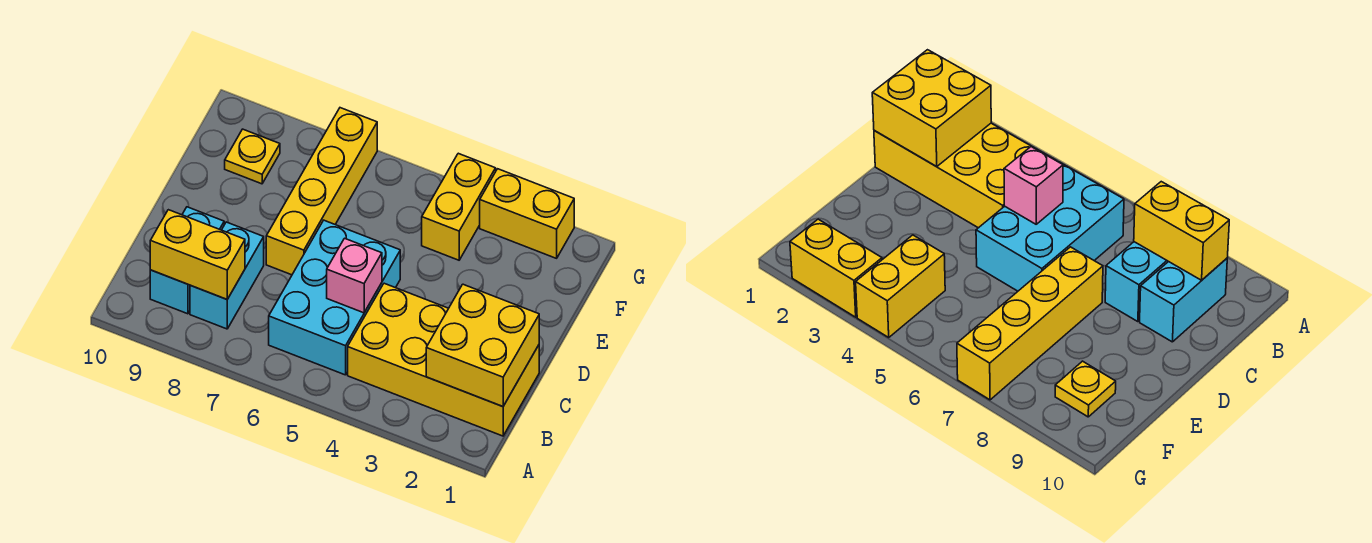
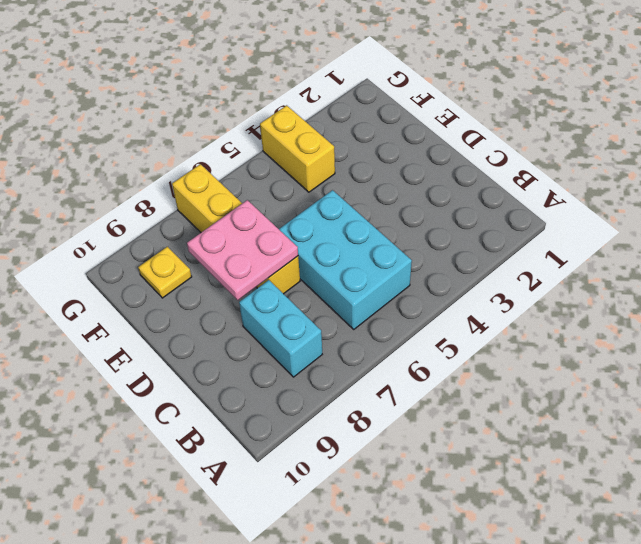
pink plate D7:E8 level 2 -> none
none -> yellow brick B1:C4 level 1
none -> cyan brick B9:C9 level 1

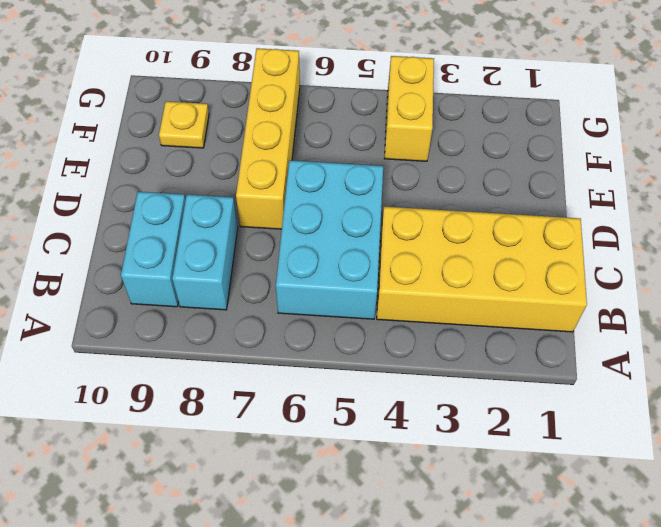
none -> yellow brick G2:G3 level 1
none -> yellow brick B1:C2 level 2

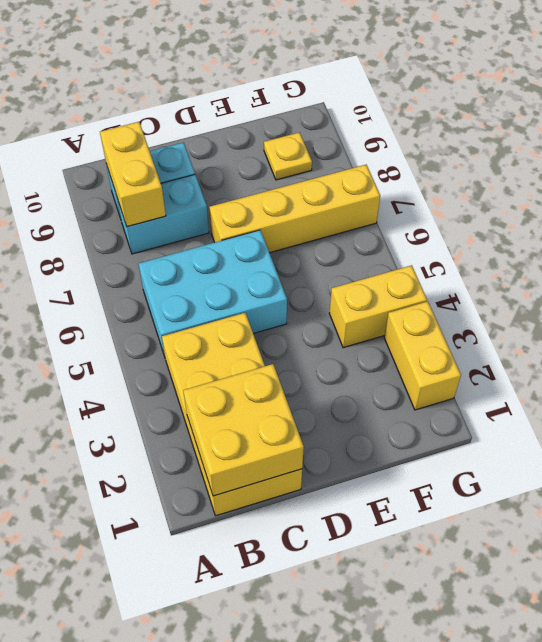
none -> pink brick C5 level 2

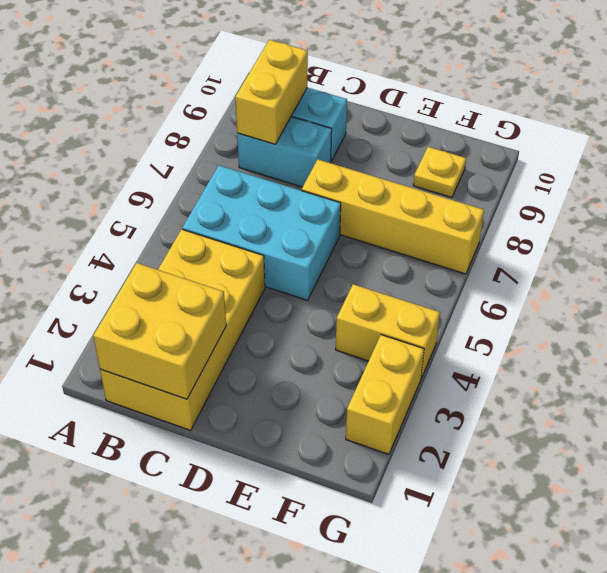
none -> pink brick C5 level 2

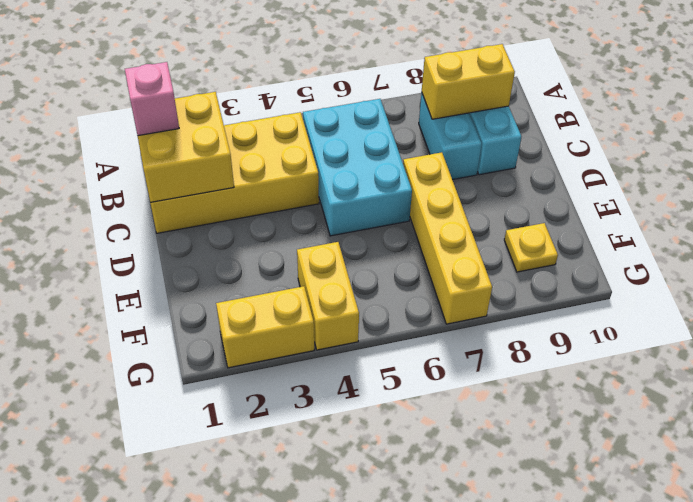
pink brick B1 level 3 -> pink brick C5 level 2

